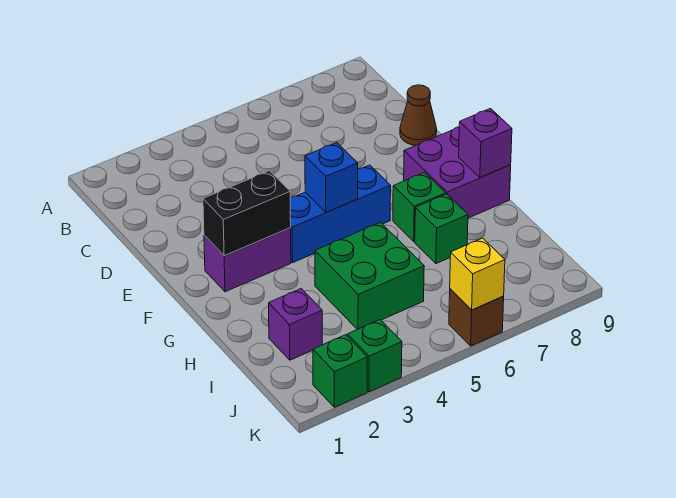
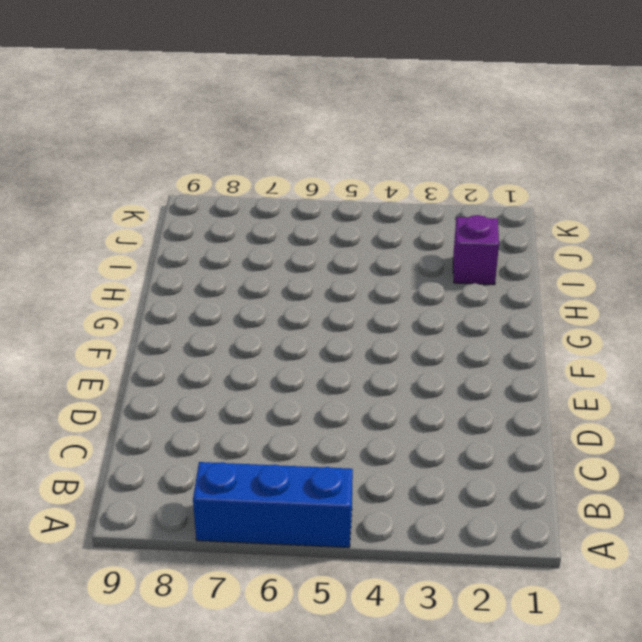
blue brick A5:A7 level 1 -> blue brick F4:F6 level 1
none -> brown cone D9 level 1
none -> purple brick F2:F3 level 1
none -> purple brick F8:G9 level 1

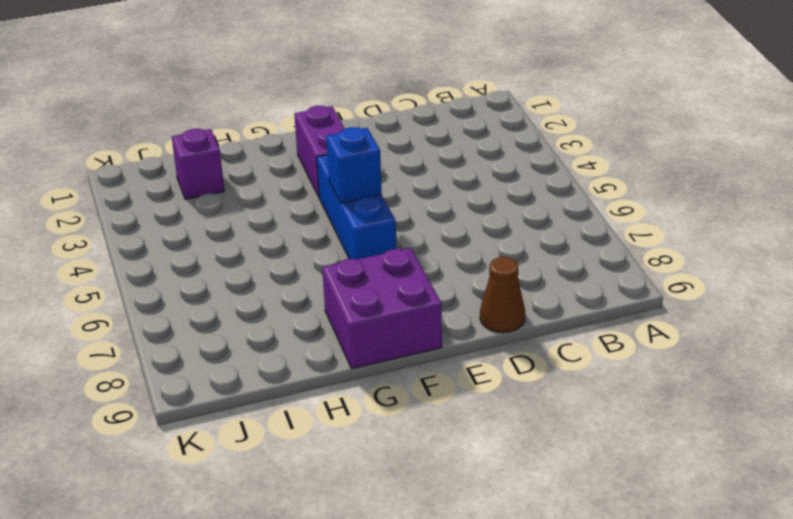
none -> green brick G7 level 1
none -> green brick H4:I5 level 1
none -> green brick H7 level 1

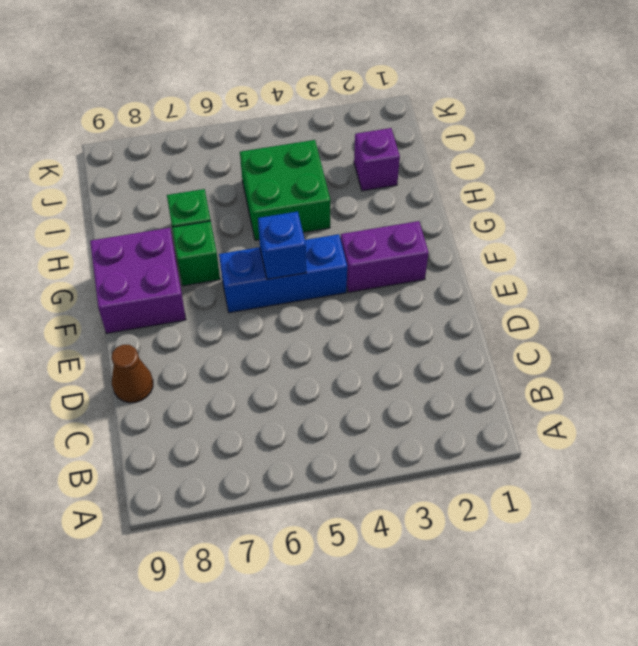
none -> green brick K2 level 1
none -> green brick K3 level 1
none -> brown brick K6 level 1

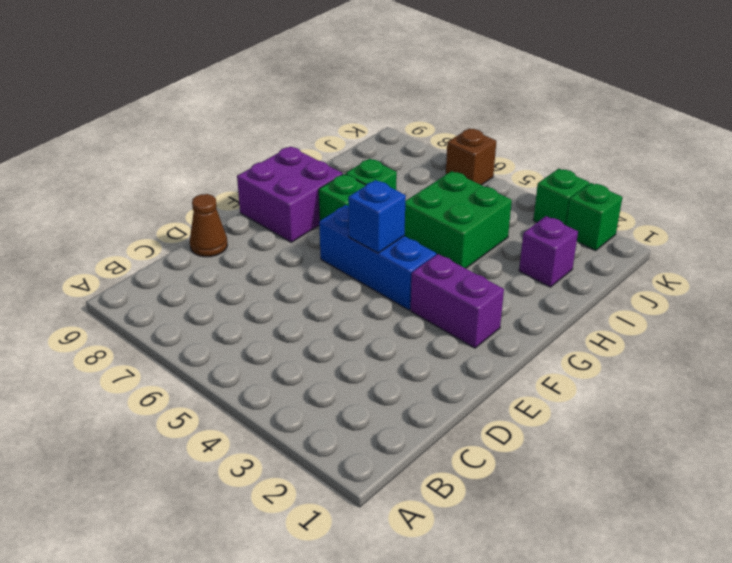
none -> black brick F2:F3 level 2
none -> purple brick G9 level 2
none -> yellow brick K6 level 2

